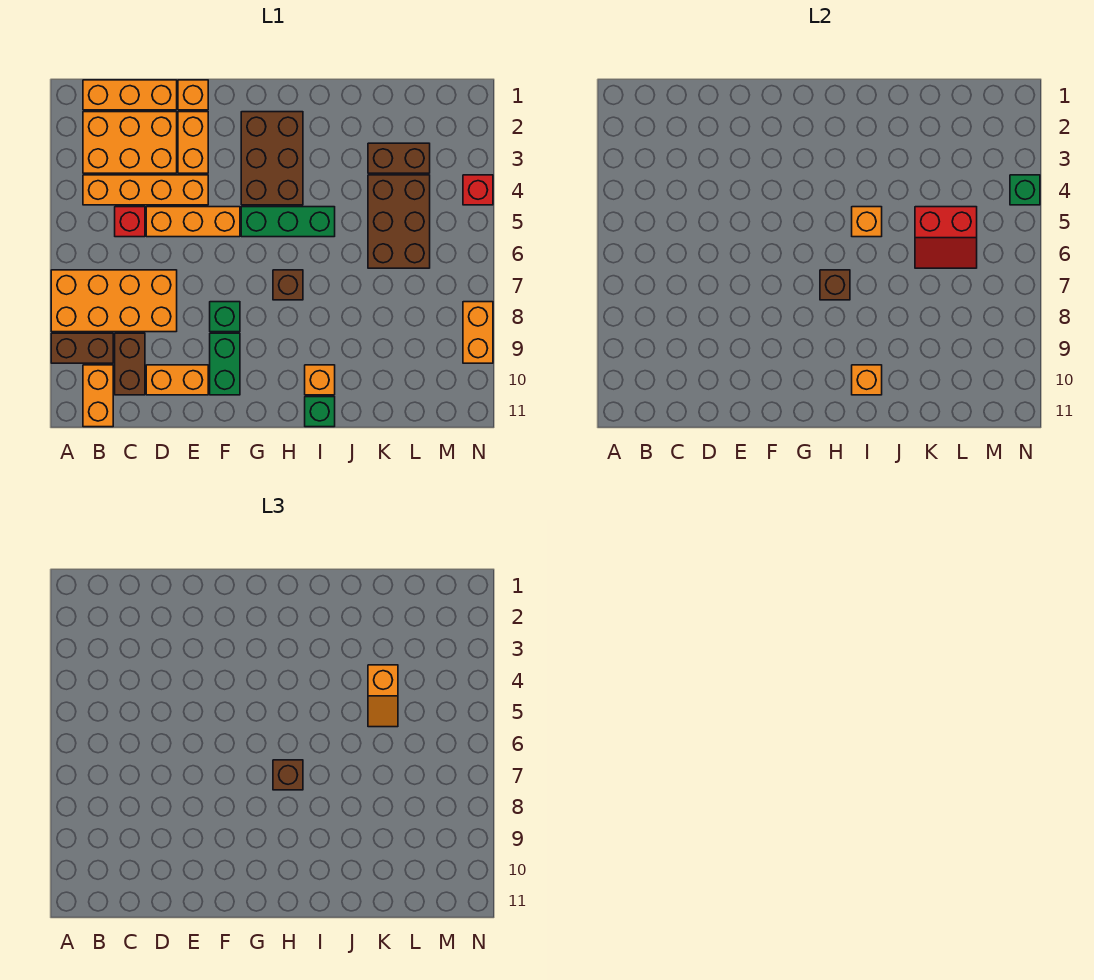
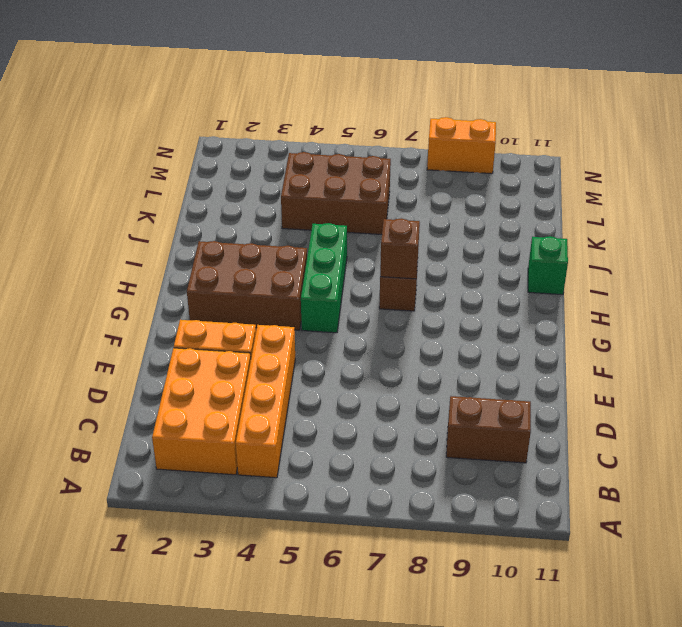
none -> orange brick A7:D8 level 1
none -> brown brick A9:B9 level 1
none -> orange brick B1:D1 level 1
none -> orange brick B10:B11 level 1

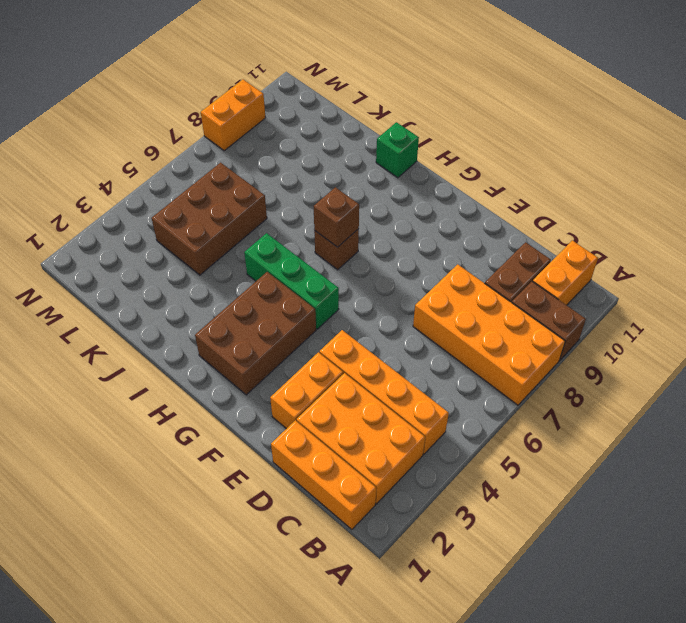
none -> red brick C5 level 1
none -> orange brick D5:F5 level 1
none -> orange brick D10:E10 level 1
none -> orange brick E1 level 1

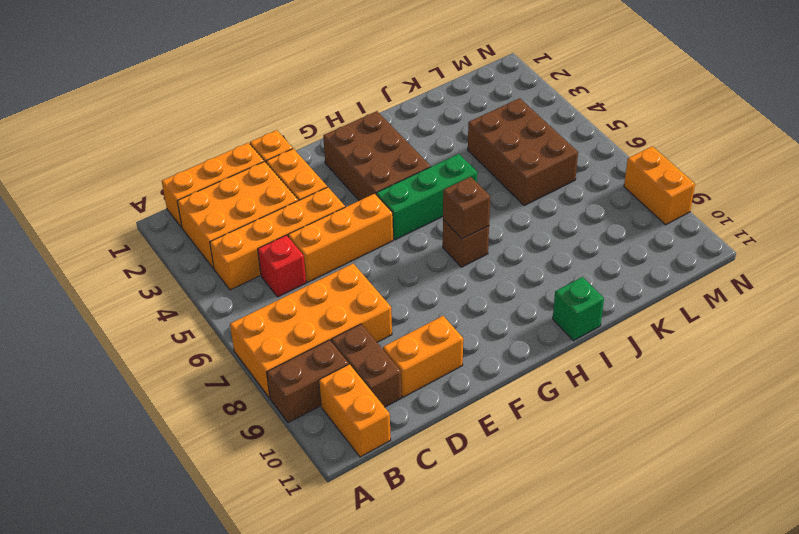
none -> green brick F8 level 1
none -> green brick F9:F10 level 1
none -> orange brick I10 level 1
none -> brown brick K3:L3 level 1

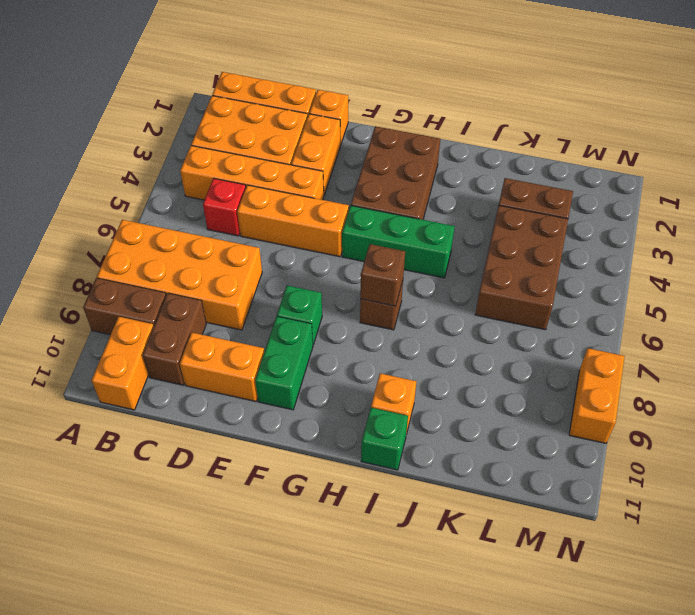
none -> red brick N4 level 1
none -> orange brick I5 level 2
none -> orange brick I10 level 2
none -> red slope K5:L6 level 2 top 5

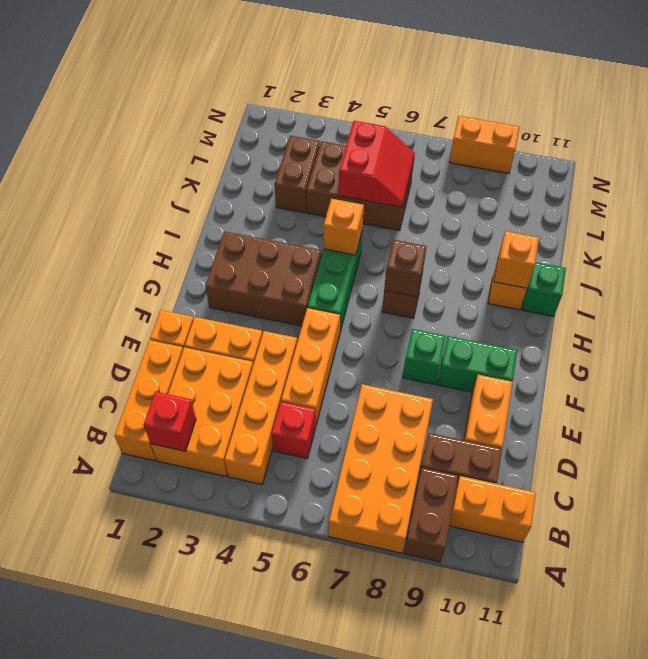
red brick B2 level 2 -> red brick N4 level 1
none -> green brick N4 level 2
none -> brown brick H7 level 3
none -> orange slope K4:K5 level 3 top 4

